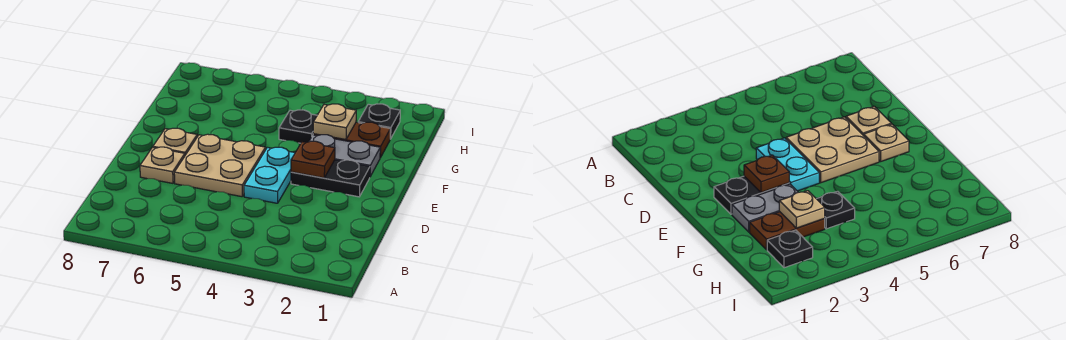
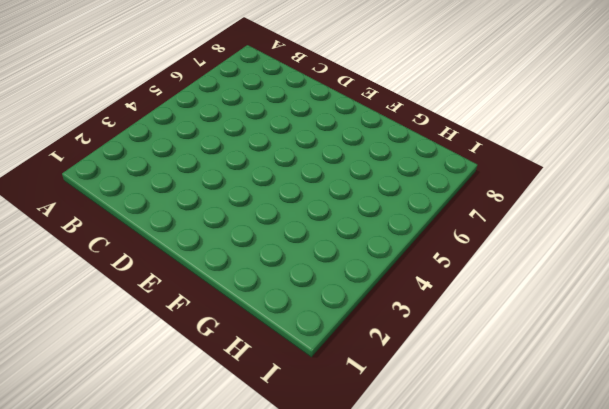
none -> cyan plate D4:E4 level 1
none -> tan plate D5:E6 level 1

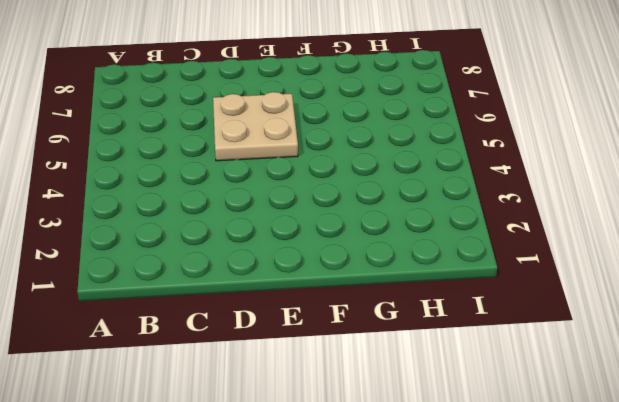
none -> cyan plate D4:E4 level 1
none -> tan plate D7 level 1

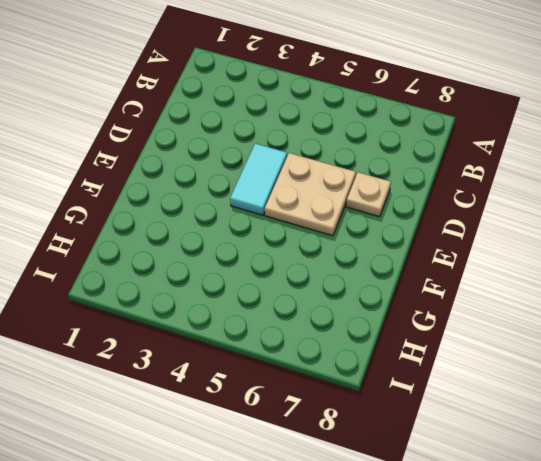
cyan tile D4:E4 level 1 -> cyan plate D4:E4 level 1
none -> black plate E2:E3 level 1
none -> tan plate E7 level 1

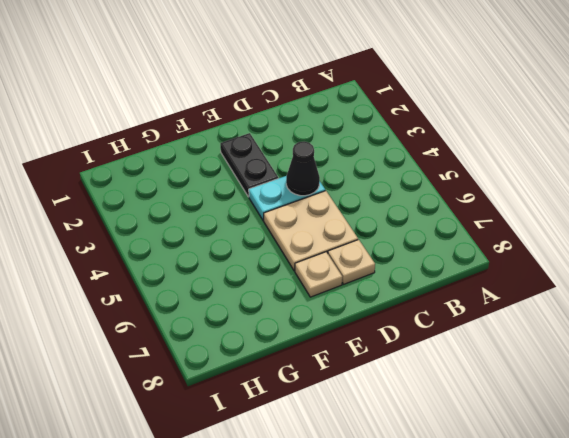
black cone D4 level 2 -> none
none -> grey plate F2:F3 level 1
none -> brown plate G2:G3 level 1

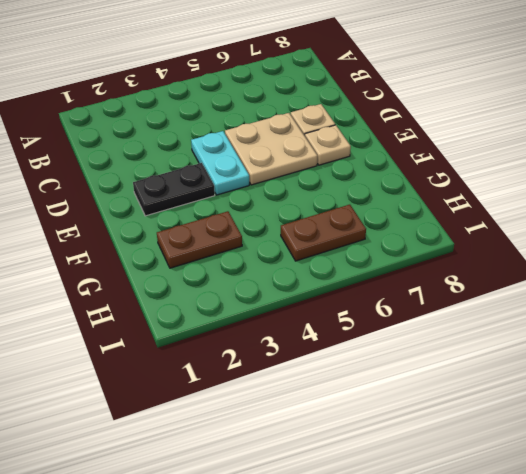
brown plate H5:H6 level 1 -> none
none -> grey plate F2:F3 level 1
none -> black plate G4 level 1

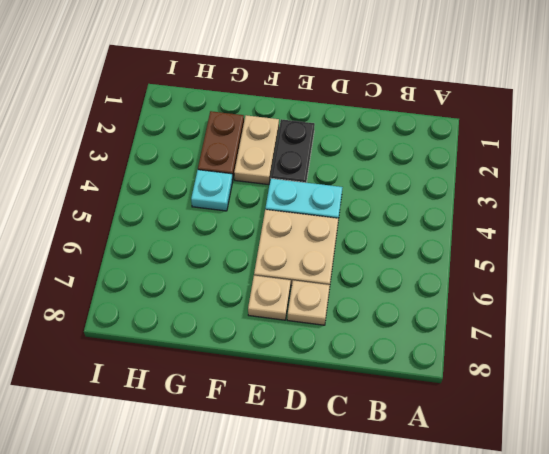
tan plate F2:F3 level 1 -> grey plate F2:F3 level 1
cyan plate G4 level 1 -> black plate G4 level 1
none -> black plate H2 level 1
none -> brown plate E3 level 2

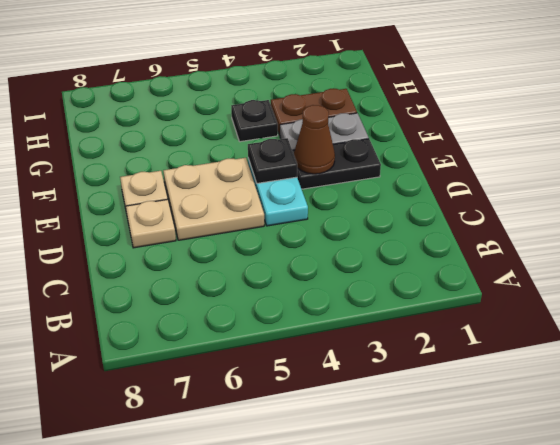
brown cone E3 level 2 -> brown plate E3 level 2
black plate E4 level 2 -> black plate H2 level 1
none -> tan plate G3 level 2

